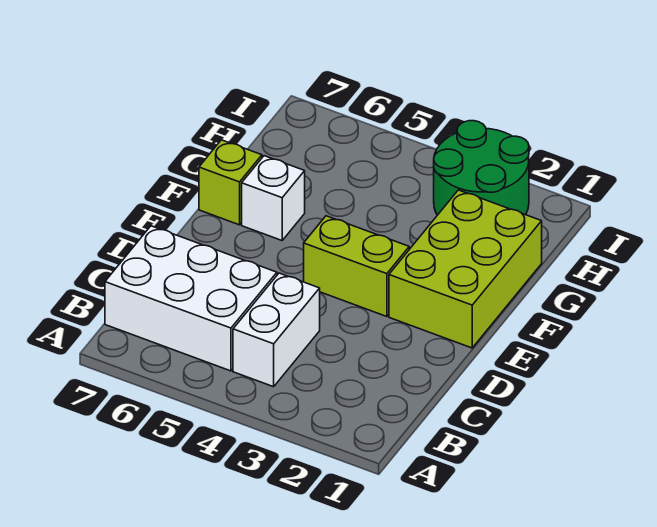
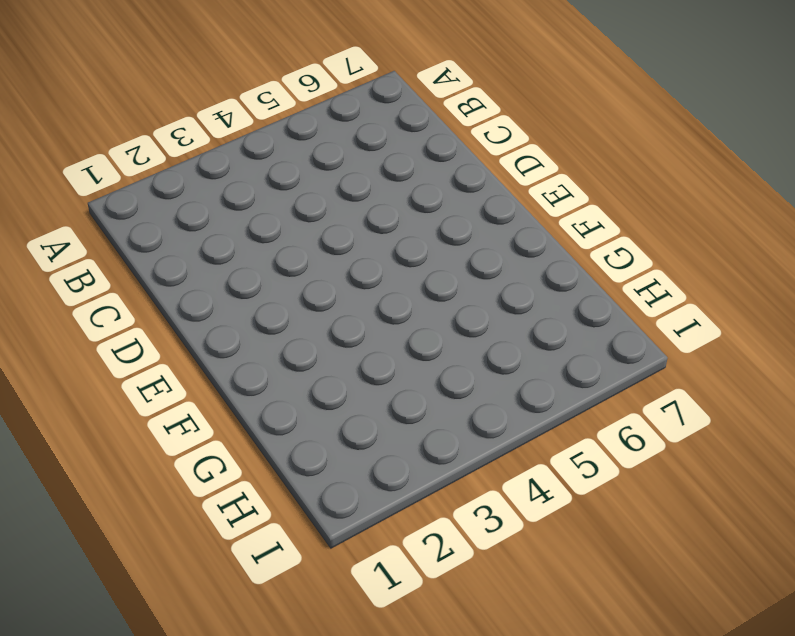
none -> white brick B4:C4 level 1
none -> white brick B5:C7 level 1

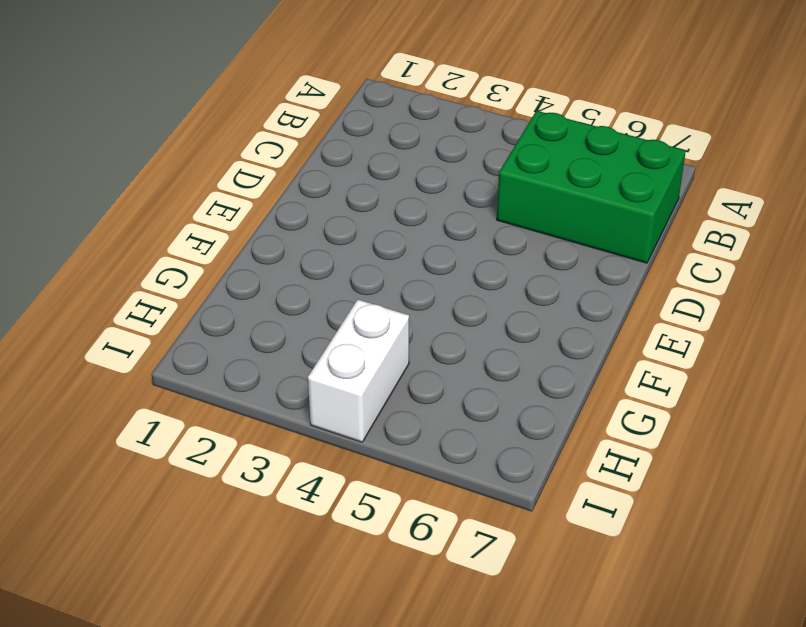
green brick B5:C7 level 1 -> white brick B5:C7 level 1
white brick H4:I4 level 1 -> white brick B4:C4 level 1
none -> lime brick E1:G2 level 1
none -> lime brick E3:E4 level 1

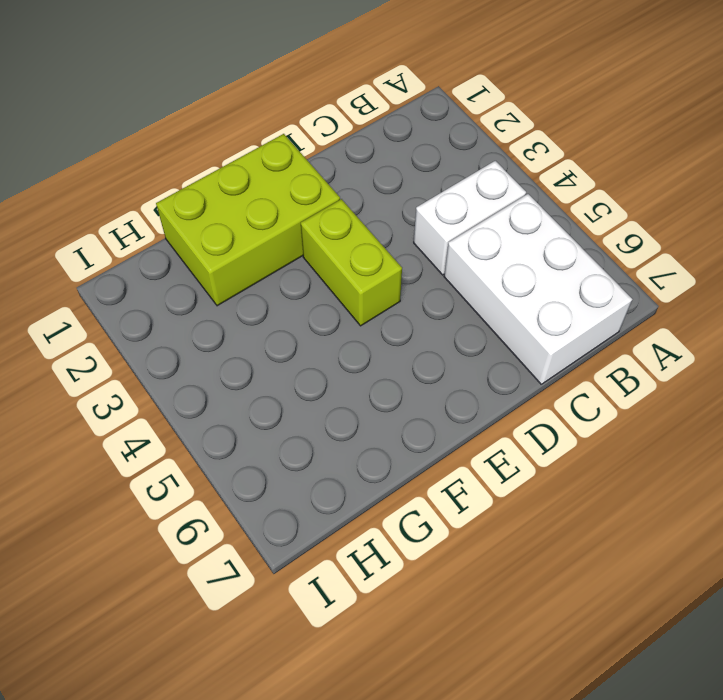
none -> white brick F6 level 1
none -> lime brick F7 level 1

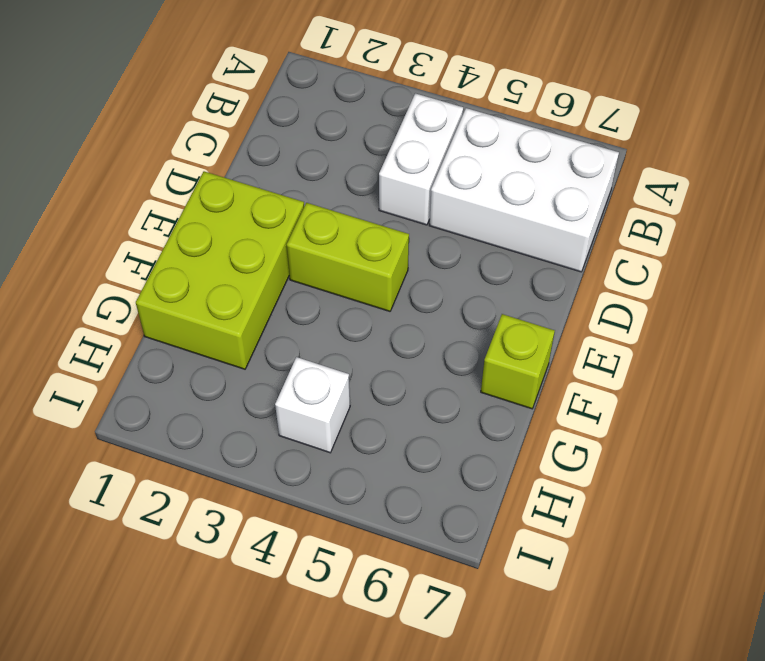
white brick H4 level 1 -> white brick F6 level 1
none -> green round brick H2:I3 level 1

